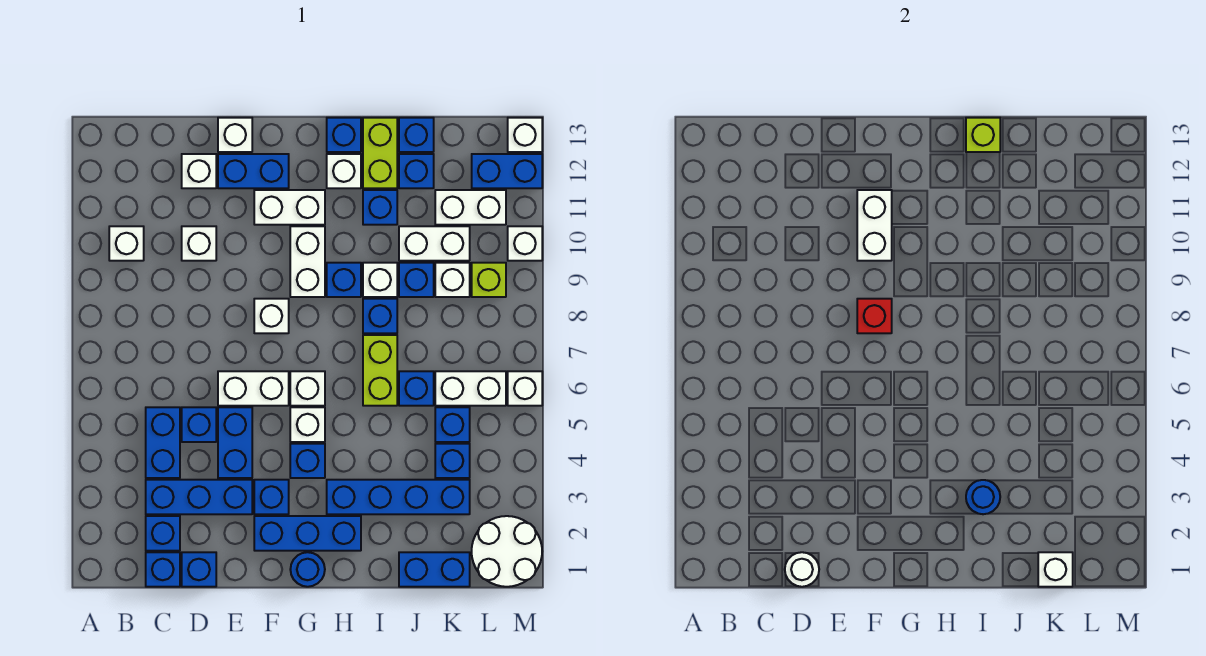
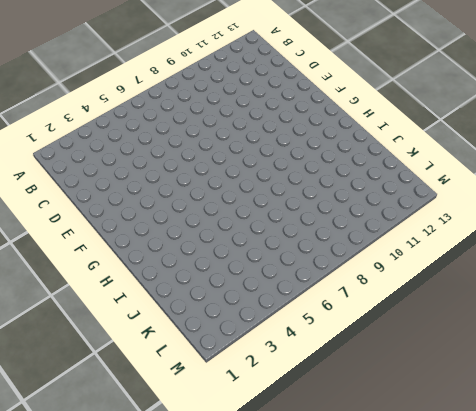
none -> white brick B10 level 1
none -> blue brick C1 level 1
none -> blue brick C2 level 1
none -> blue brick C3:E3 level 1

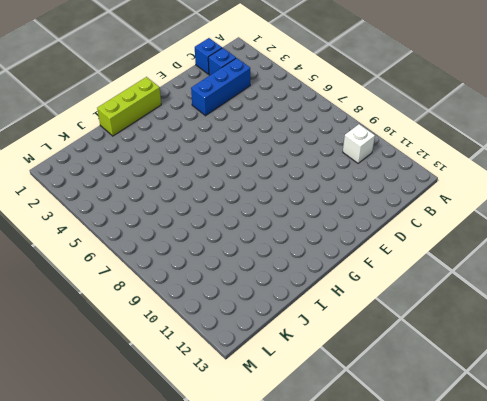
lime brick G1:I1 level 1 -> blue round brick G1 level 1
none -> blue brick C4:C5 level 1
none -> blue brick D1 level 1
none -> blue brick D5 level 1
none -> white brick D10 level 1

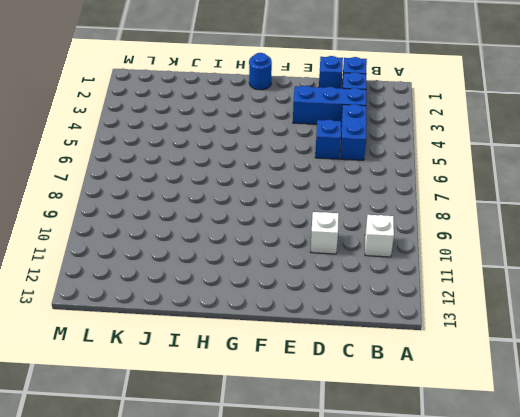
none -> white brick D12 level 1
none -> blue brick E4:E5 level 1
none -> white brick E6:F6 level 1
none -> blue brick E12:F12 level 1

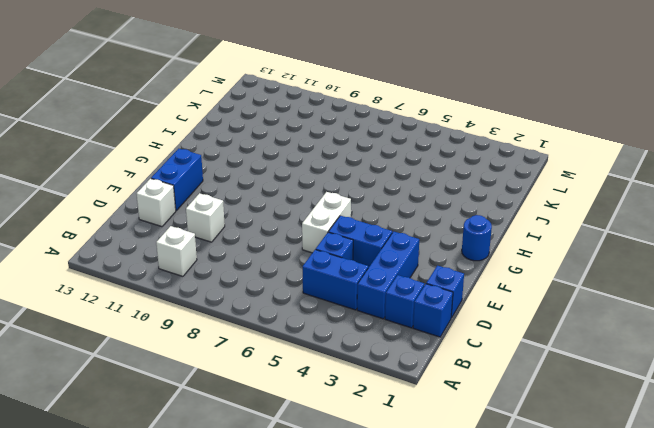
none -> white brick E13 level 1
none -> blue brick F2:H2 level 1
none -> blue brick F3 level 1
none -> white brick F8 level 1

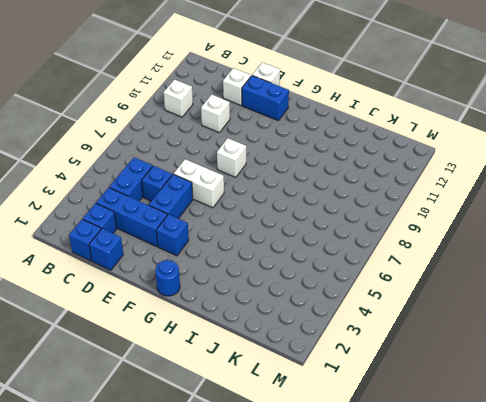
none -> blue brick F2:H2 level 1
none -> white brick F11:G11 level 1
none -> blue brick G4 level 1
none -> white brick G5 level 1

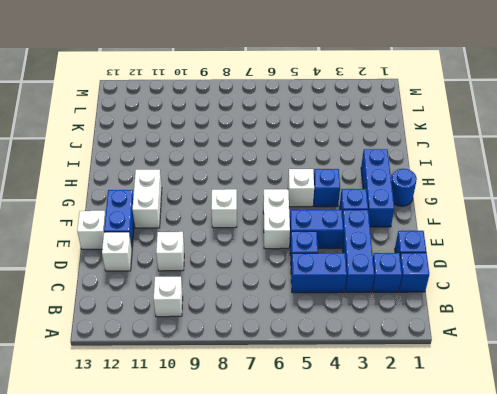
none -> white brick G6 level 1
none -> white brick G9:G10 level 1
none -> blue brick H3:K3 level 1
none -> blue brick H9 level 1

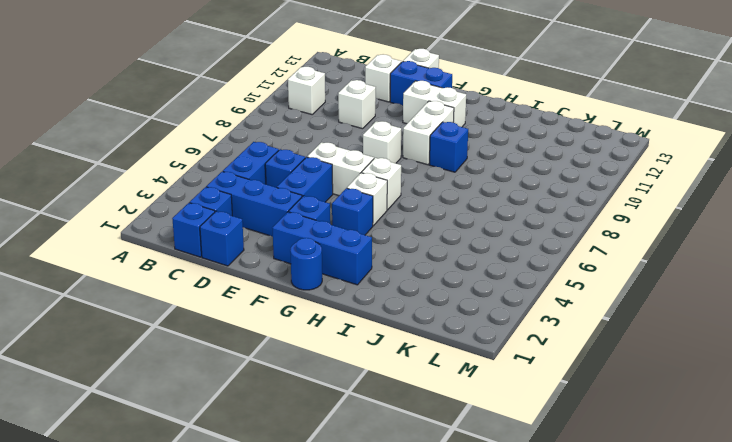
none -> blue brick H3:K3 level 1
none -> white brick H12 level 1
none -> blue brick H13 level 1
none -> lime brick I6:I7 level 1

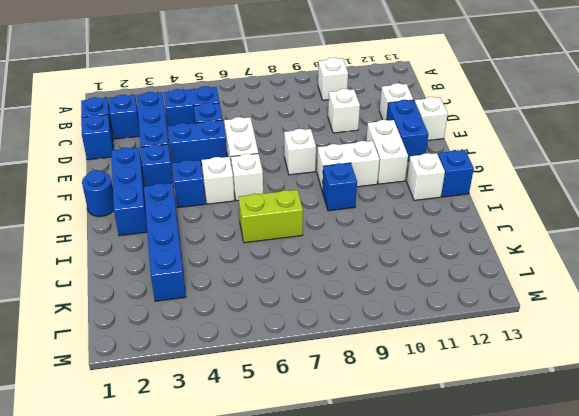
none -> blue brick I8 level 1
none -> white brick I9 level 1
none -> blue brick I11 level 1
none -> lime brick I12:I13 level 1

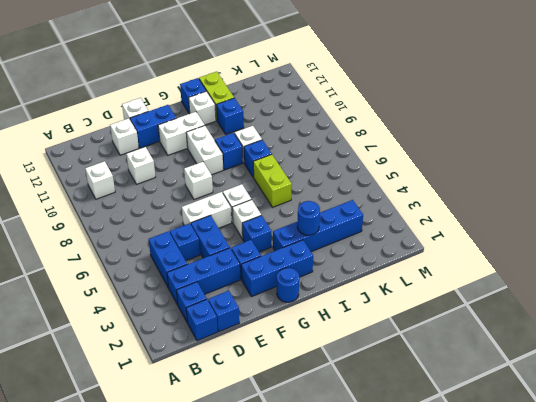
none -> blue brick J1:K1 level 1
none -> blue brick J6 level 1
none -> blue brick J9 level 1
none -> white brick J10:K10 level 1

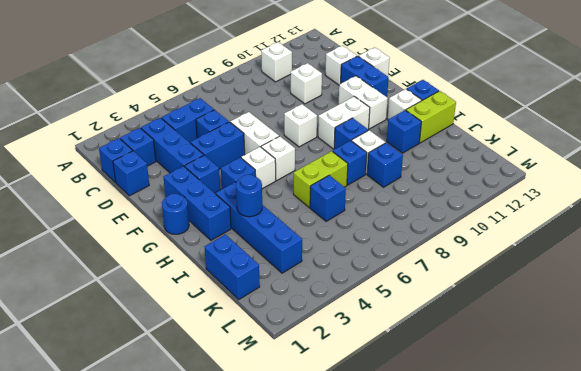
none -> white brick J10:K10 level 1
none -> blue brick J12 level 1
none -> blue brick J13 level 1
none -> blue brick K4 level 1

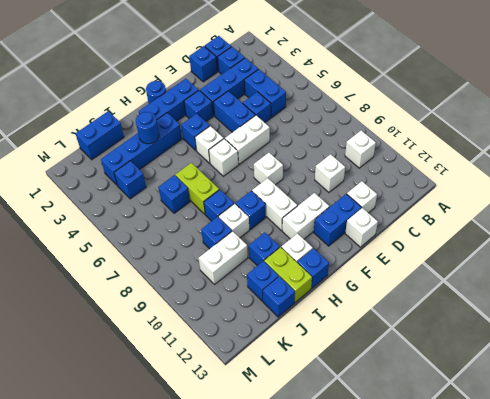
none -> blue brick K5 level 1
none -> white brick K6:L6 level 1
none -> white brick K9 level 1
none -> white brick K11:L11 level 1

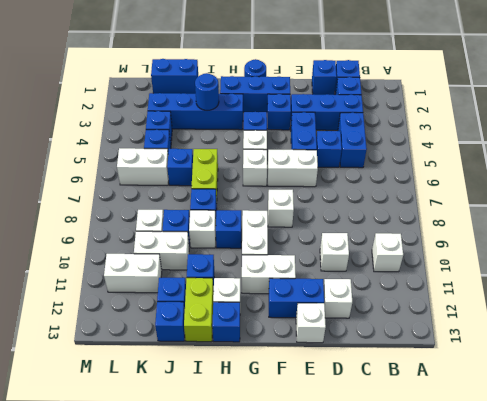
none -> white round brick L1:M2 level 1
none -> lime brick L9 level 1
none -> blue brick L12:M12 level 1
none -> white brick M6 level 1

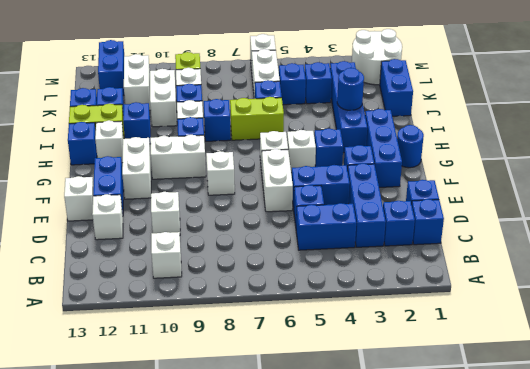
none -> white brick M10 level 1
none -> white brick M13 level 1
none -> white round brick D1 level 2
none -> red brick F8 level 2

